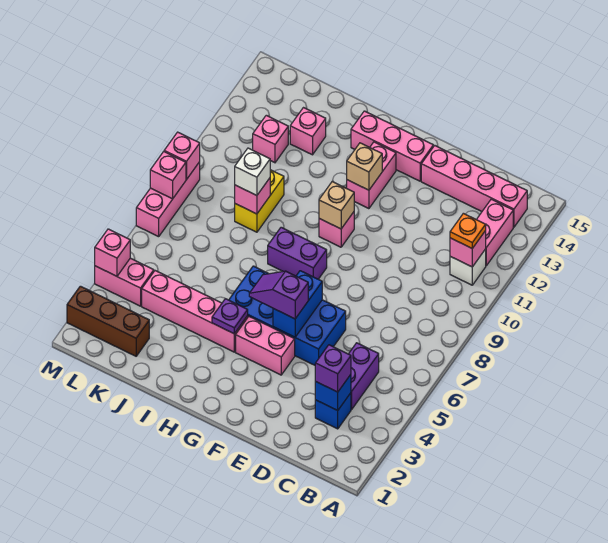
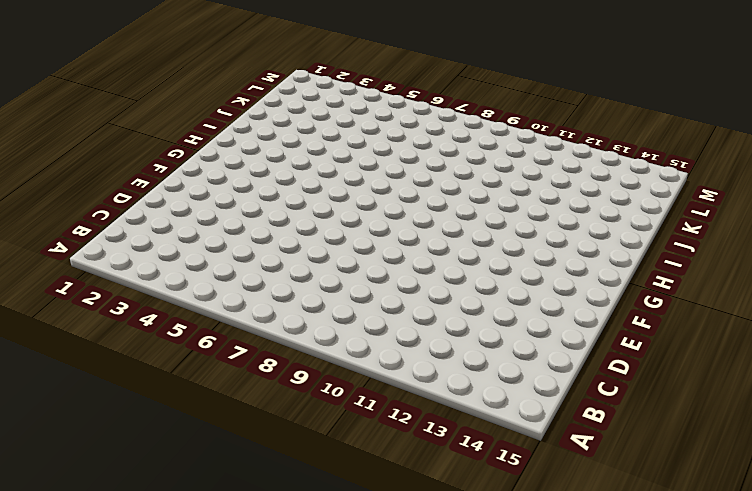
none -> white brick B11 level 1
none -> pink brick B12:B13 level 1
none -> pink brick B14:E14 level 1
none -> blue brick C3 level 1

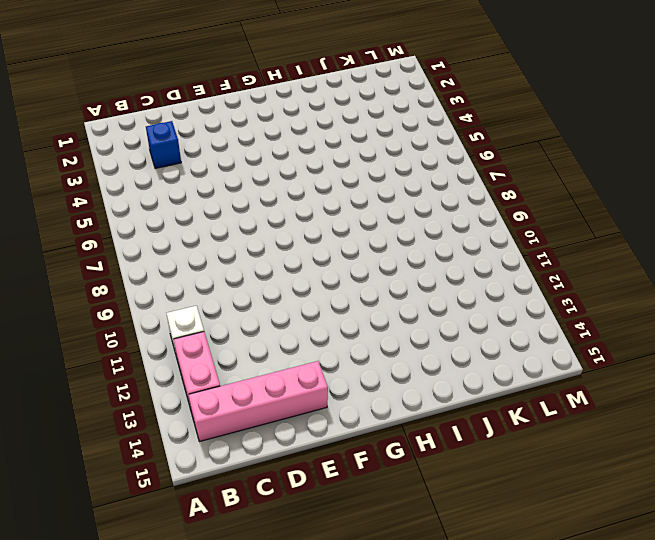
none -> purple brick C4:C5 level 1
none -> blue brick E5:H6 level 1
none -> pink brick F4:G4 level 1
none -> pink brick F14:H14 level 1

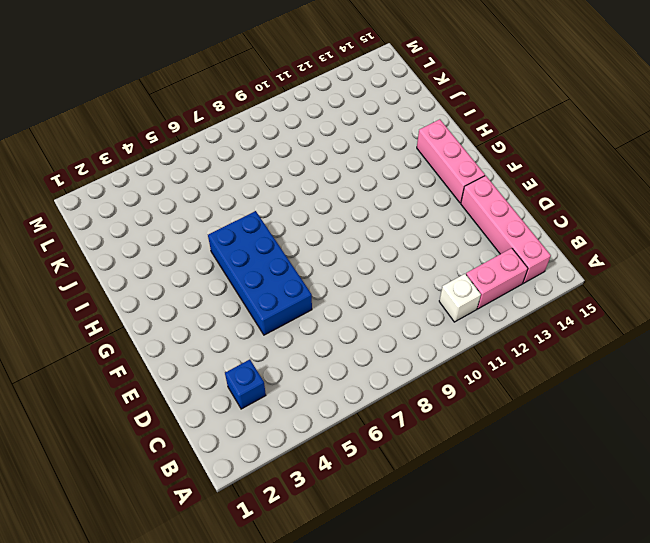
none -> purple brick C4:C5 level 1
none -> pink brick F4:G4 level 1
none -> purple brick G8:H8 level 1
none -> pink brick G10 level 1

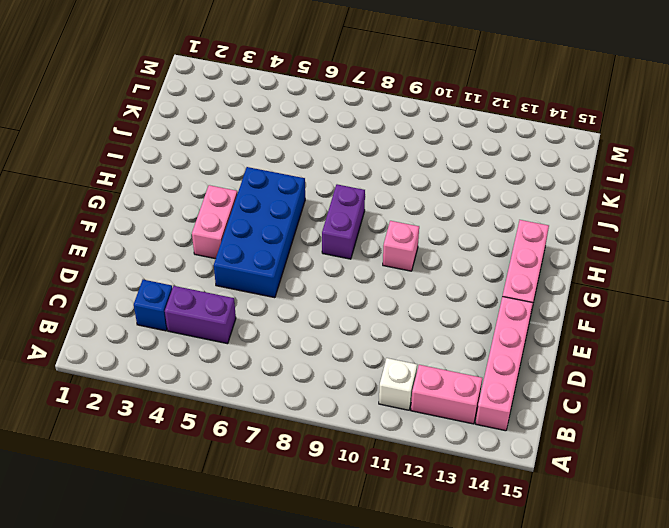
none -> pink brick G12:G13 level 1
none -> pink brick H4:K4 level 1
none -> yellow brick J9:J10 level 1
none -> pink brick J13 level 1

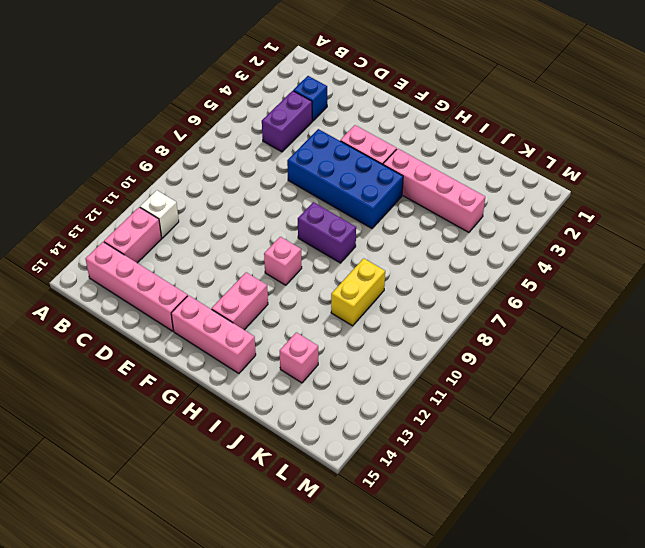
none -> brown brick K2:M2 level 1
none -> pink brick K12 level 1
none -> pink brick L4:M4 level 1
none -> pink brick M7:M9 level 1

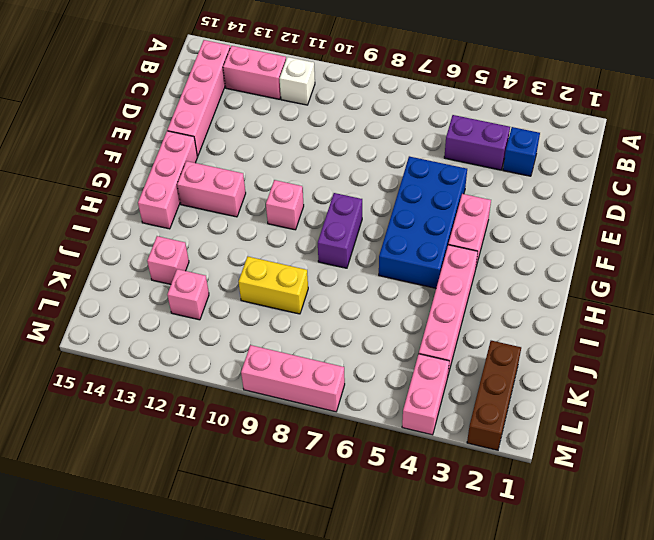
none -> pink brick B11 level 2
none -> blue brick C3 level 2
none -> blue brick F5:F6 level 2
none -> tan brick G10 level 2

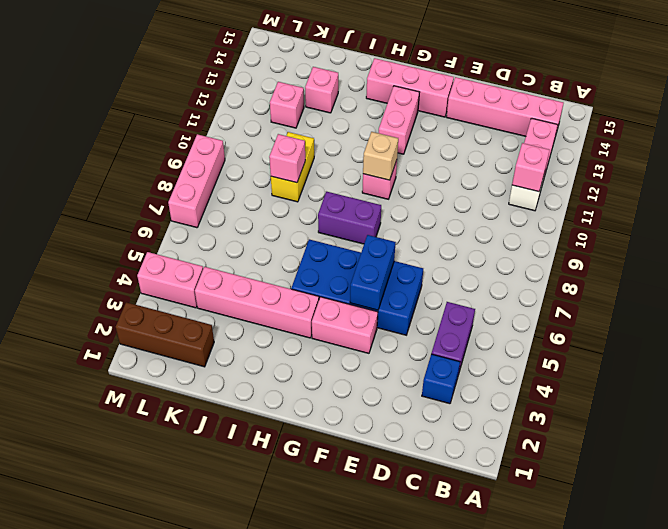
none -> blue brick C3 level 2
none -> tan brick G12 level 2
none -> purple plate H4 level 2
none -> pink brick M4 level 2

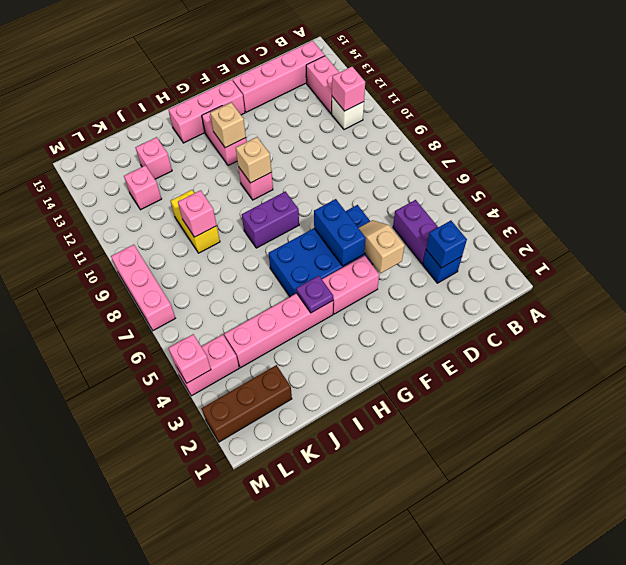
tan slope E4:E5 level 2 top 4 -> none
none -> pink brick M8 level 2
none -> pink brick M9 level 2
none -> orange plate B11 level 3
none -> purple brick C3 level 3

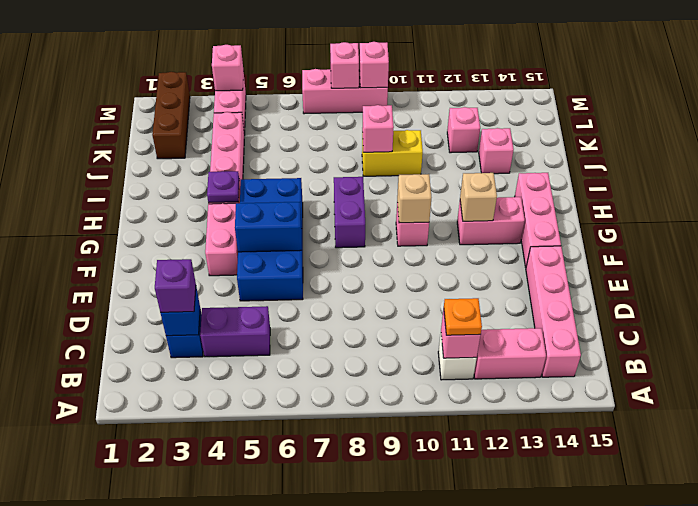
none -> purple slope F5:G5 level 3 top F
none -> white brick J9 level 3

